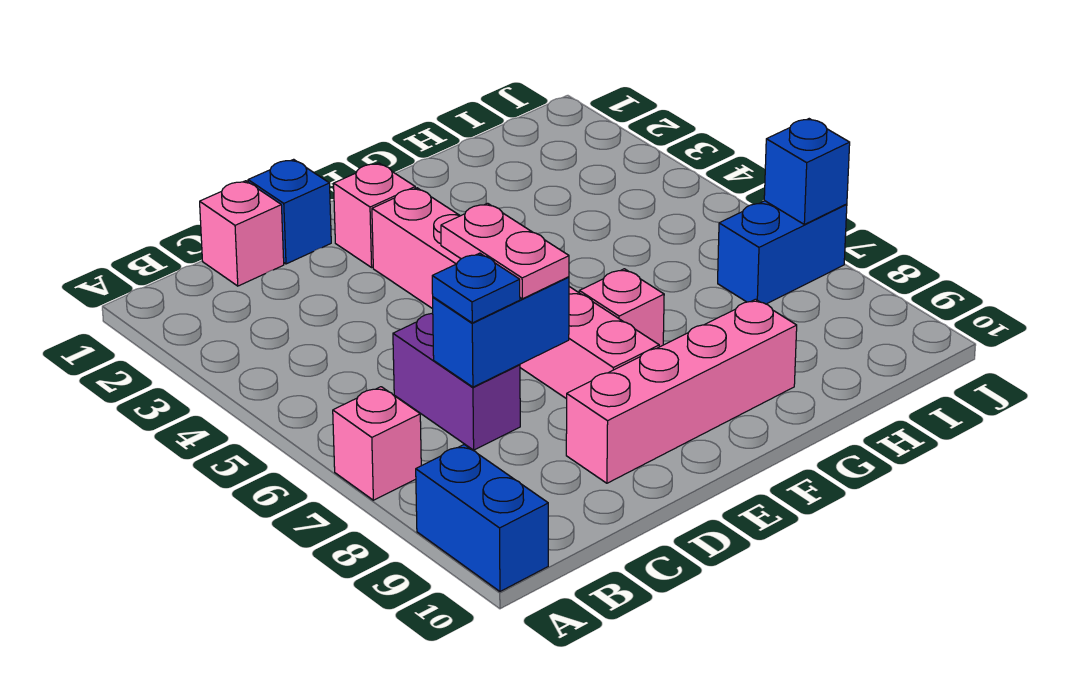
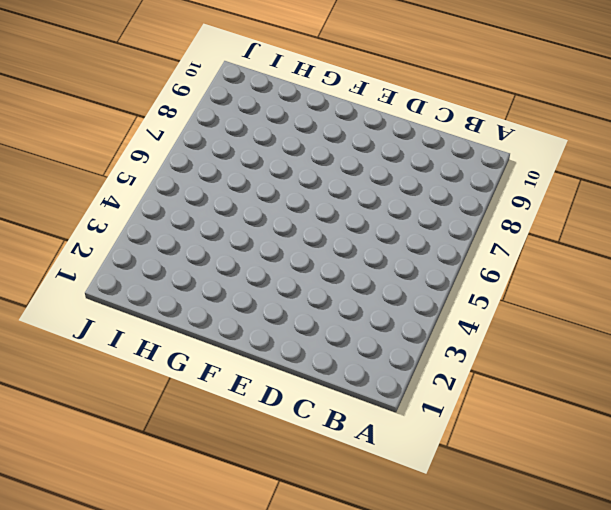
none -> pink brick A7 level 1
none -> blue brick A9:A10 level 1
none -> pink brick C1 level 1

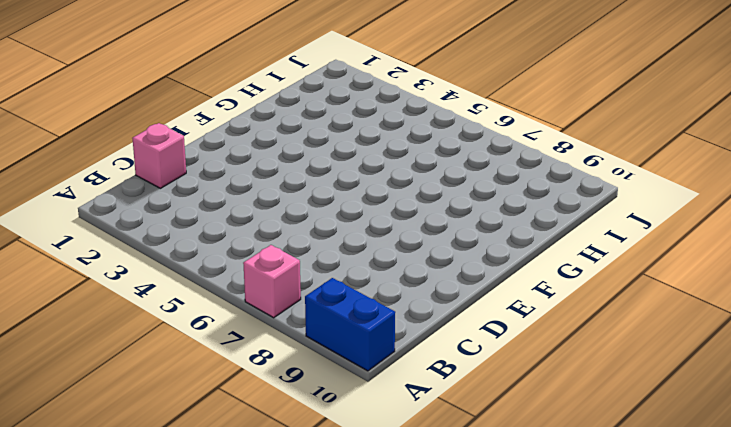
none -> purple brick C6:C7 level 1
none -> blue brick D1 level 1
none -> pink brick D9:G9 level 1

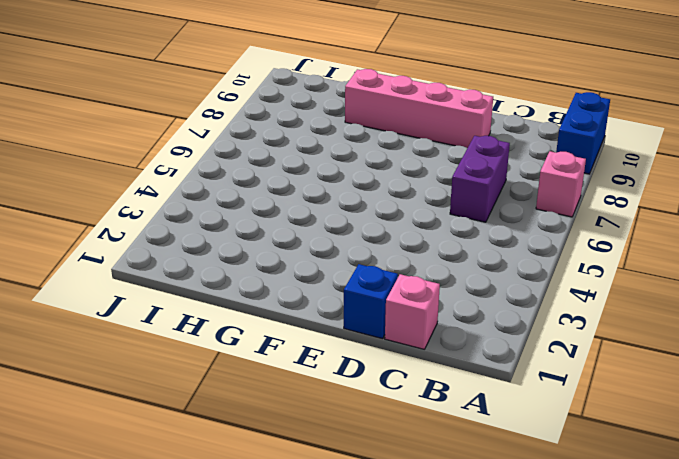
none -> pink brick E2 level 1
none -> pink brick E3:E8 level 1
none -> pink brick F7 level 1

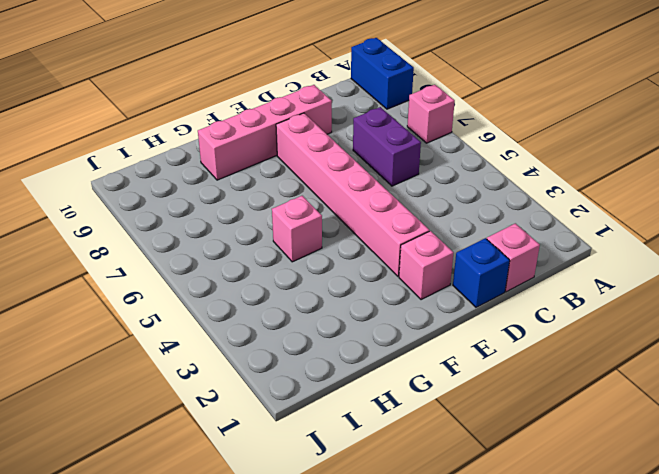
pink brick G5 level 1 -> pink brick F7 level 1
none -> blue brick I7:J7 level 1
none -> blue brick C7:D7 level 2
none -> blue brick J7 level 2

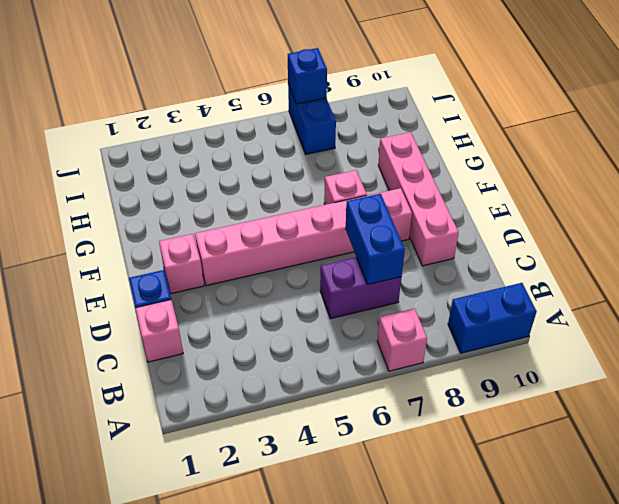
none -> blue plate C7 level 3
none -> pink plate D6:D7 level 3

